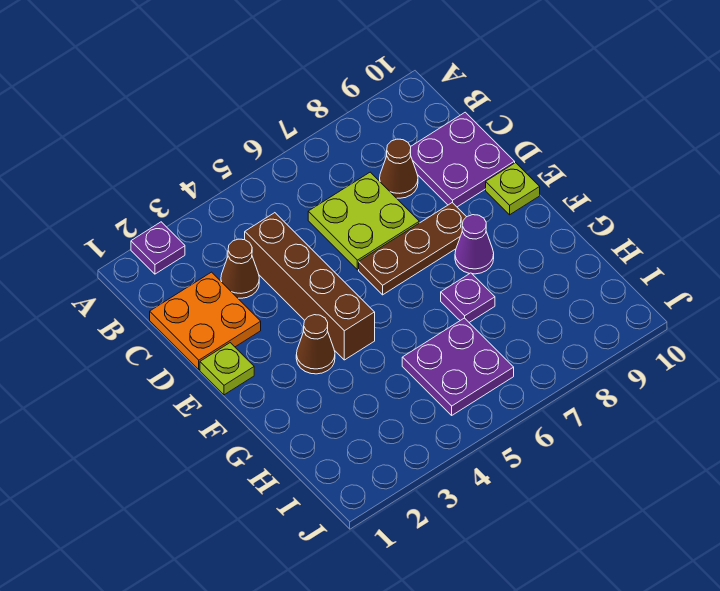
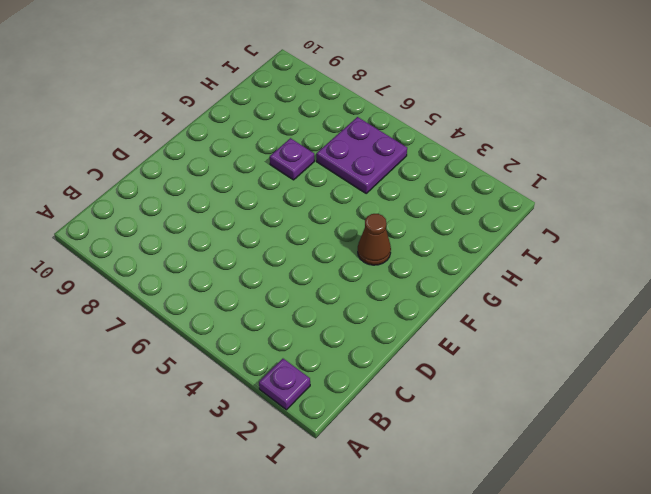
none -> orange plate C1:D2 level 1
none -> brown cone C3 level 1
none -> brown brick C4:F4 level 1

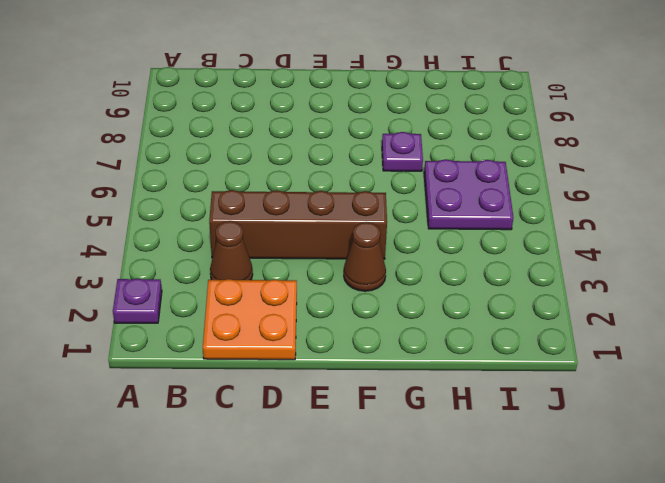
none -> lime plate C6:D7 level 1
none -> brown cone C8 level 1
none -> purple plate C9:D10 level 1

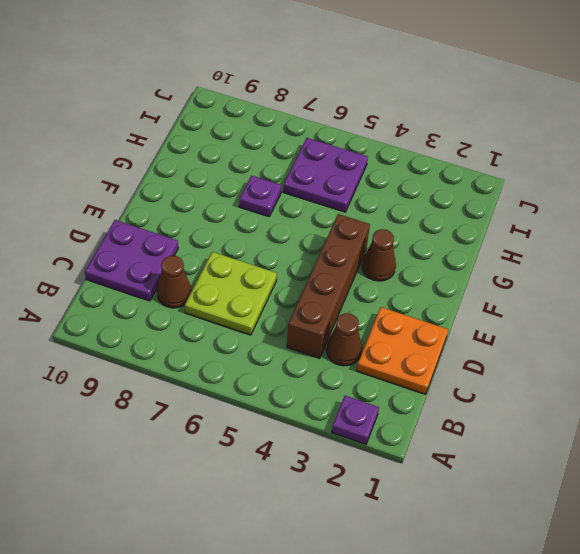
none -> lime plate E1 level 1
none -> brown plate E6:E8 level 1
none -> lime plate E10 level 1

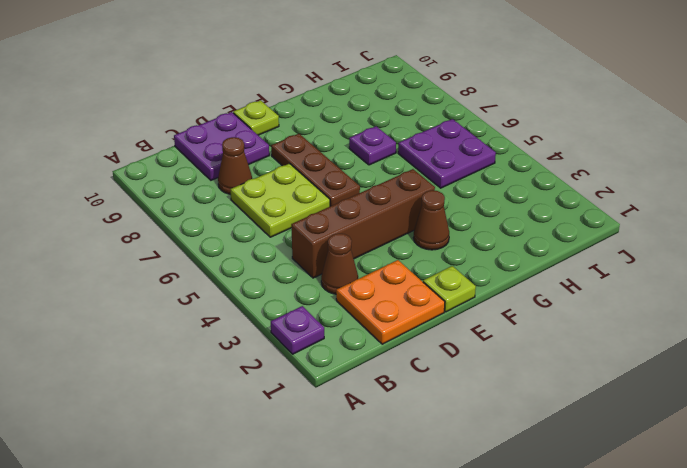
none -> purple cone F8 level 1

